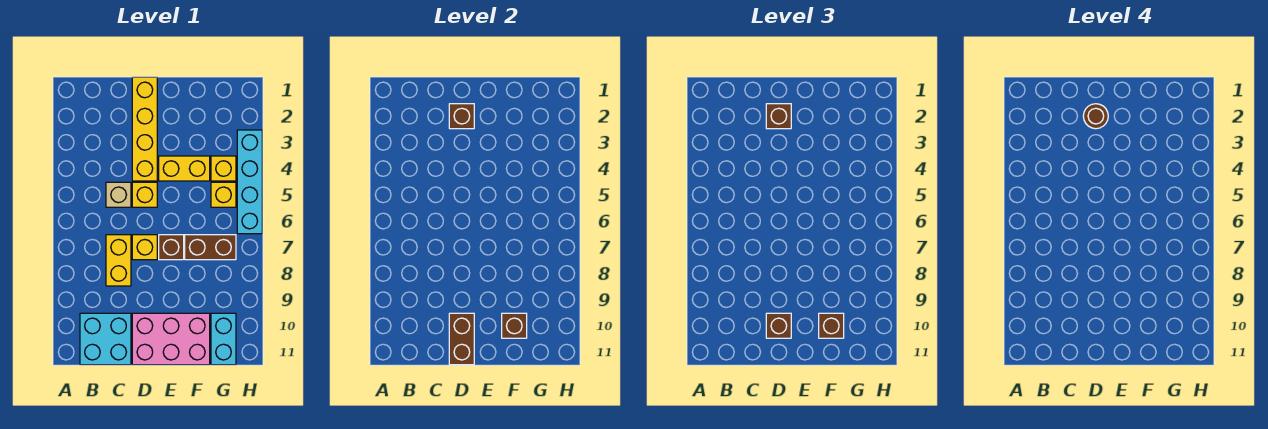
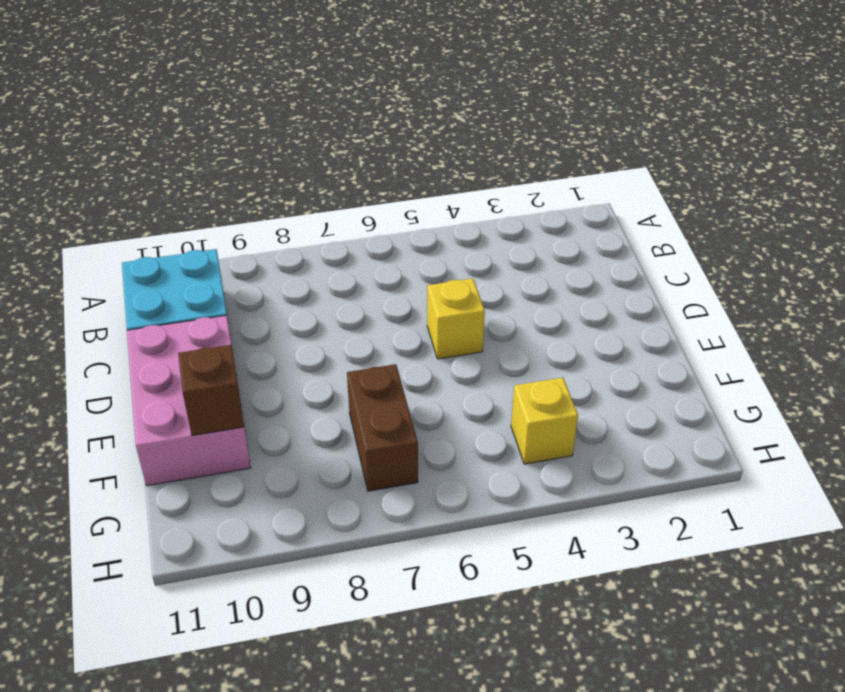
none -> tan brick C5 level 1
none -> yellow brick C7:C8 level 1
none -> yellow brick D1:D4 level 1

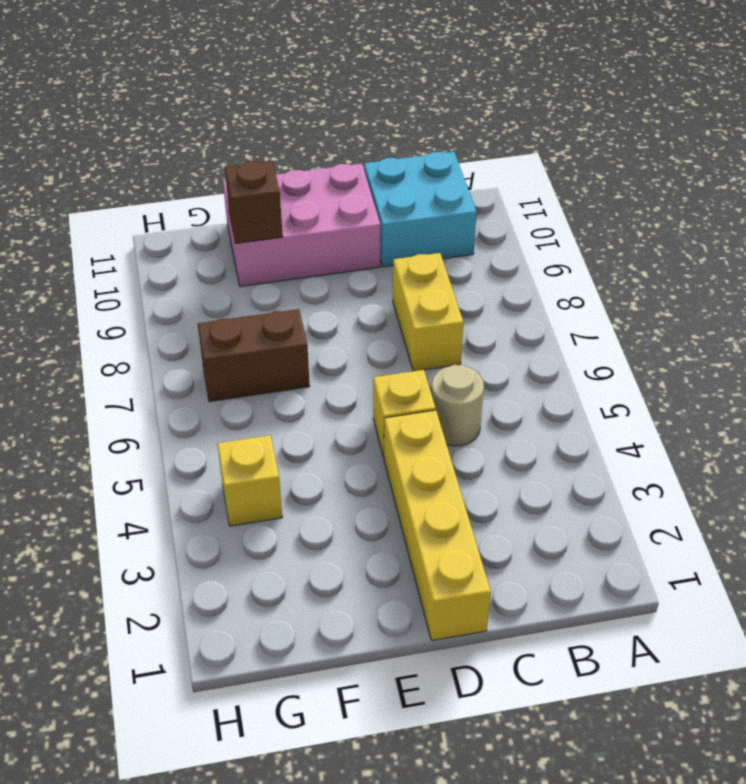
tan round brick C5 level 1 -> tan brick C5 level 1
none -> yellow brick D7 level 1
none -> yellow brick E4:F4 level 1
none -> brown brick E7 level 1

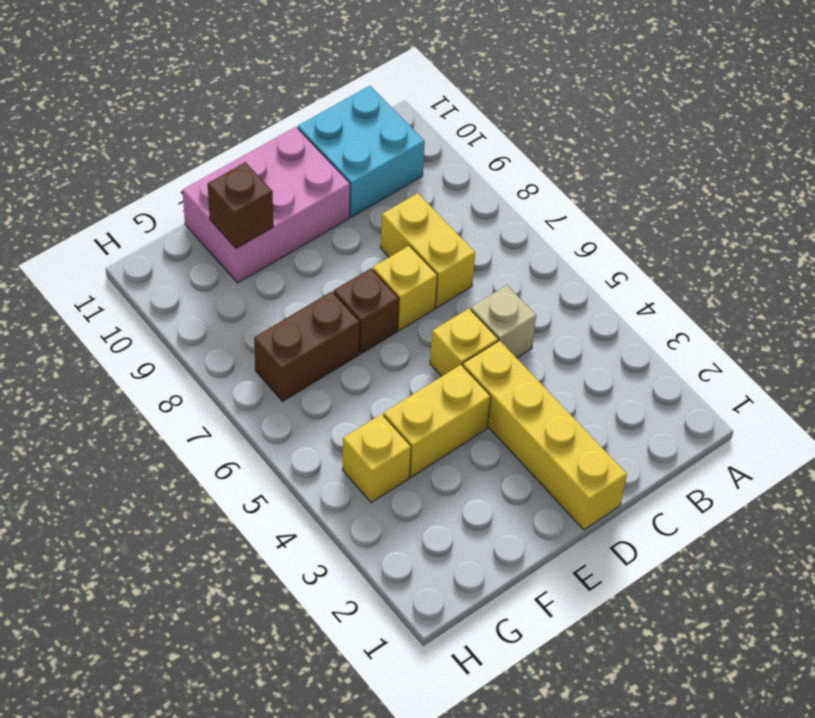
none -> yellow brick G5 level 1
none -> cyan brick G10:G11 level 1
none -> cyan brick H3:H6 level 1

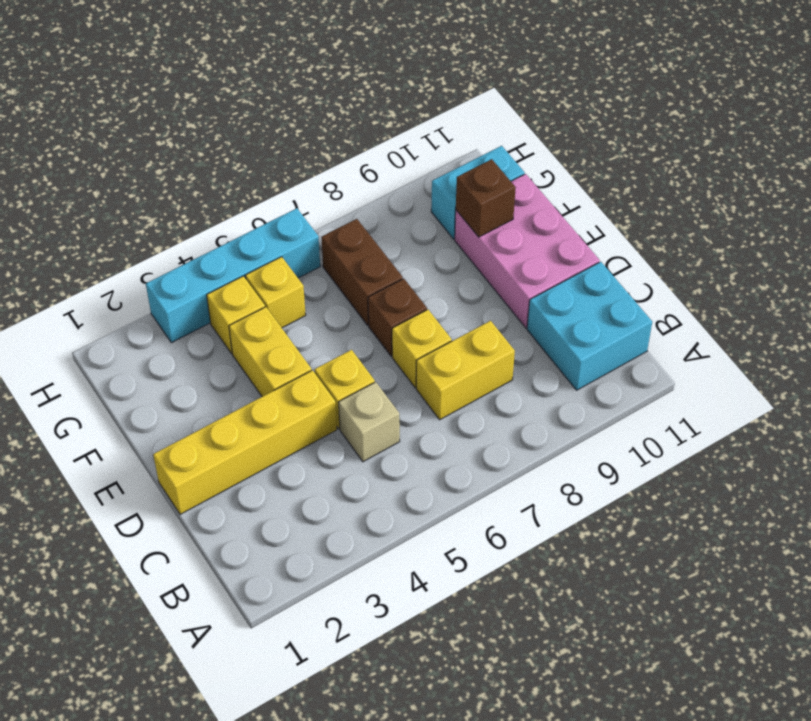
none -> brown brick D2 level 2
none -> brown brick D10:D11 level 2
none -> brown brick D2 level 3

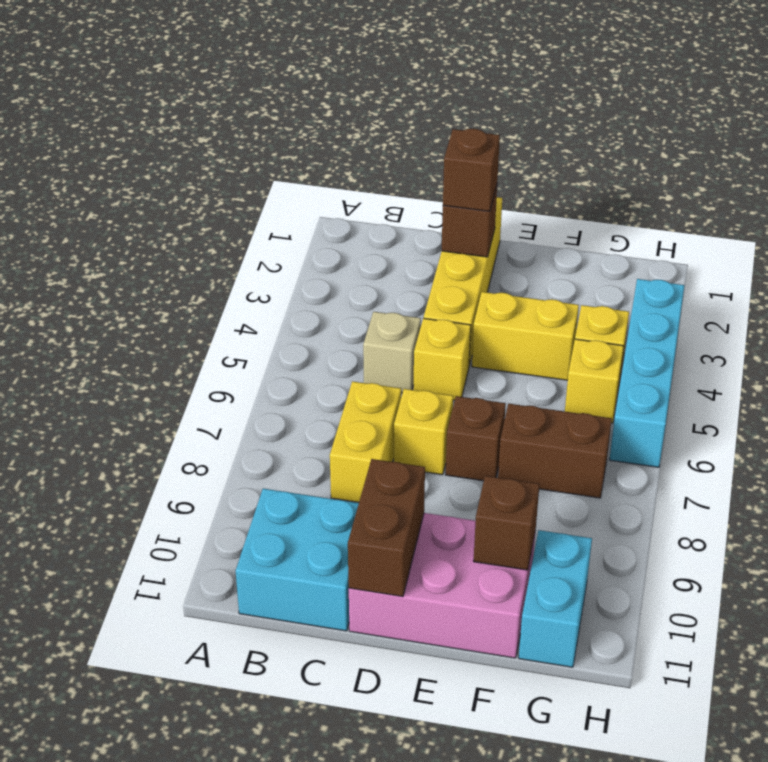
none -> brown brick D10 level 3
none -> brown brick F10 level 3
none -> brown round brick D2 level 4

